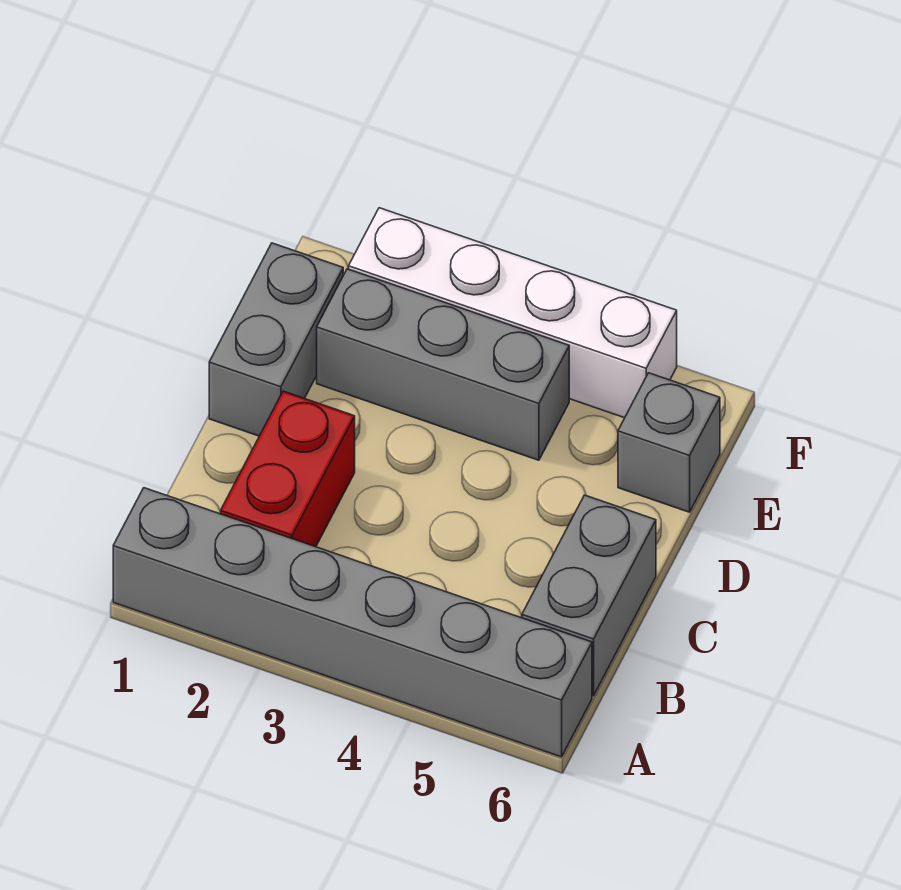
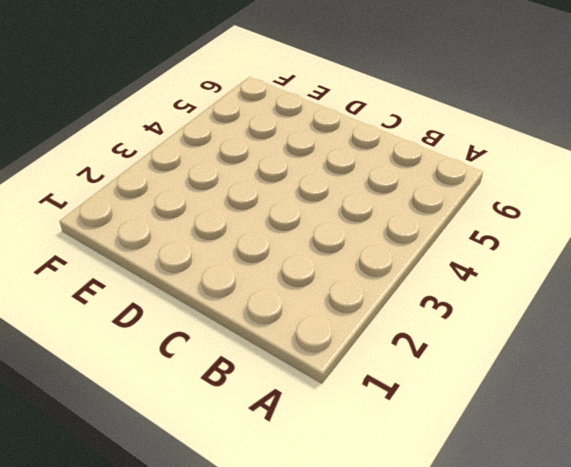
none -> grey brick A1:A6 level 1
none -> red brick B2:C2 level 1

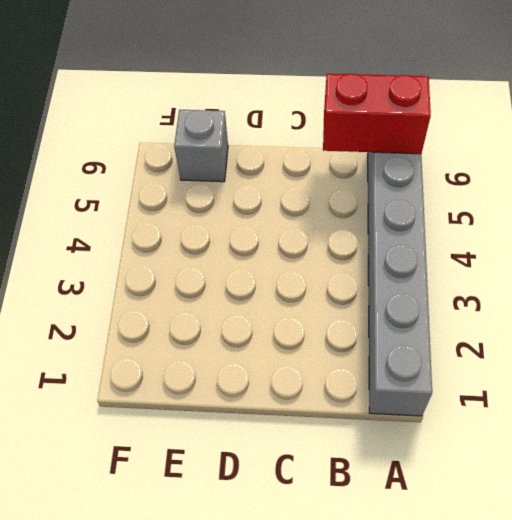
red brick A6:B6 level 2 -> red brick B2:C2 level 1
none -> grey brick B6:C6 level 1
none -> grey brick D1:E1 level 1

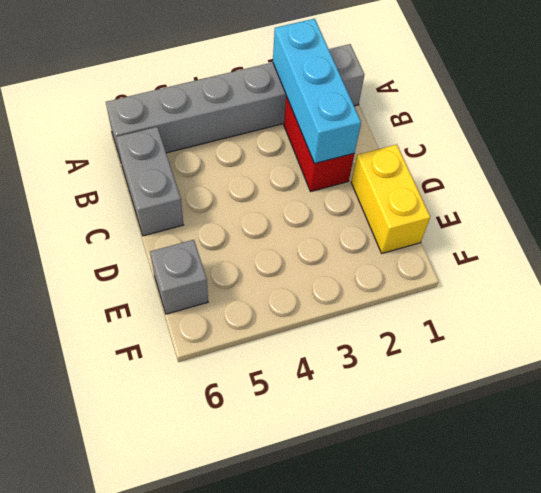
cyan brick A2:C2 level 2 -> none
yellow brick D1:E1 level 1 -> grey brick D1:E1 level 1
none -> grey brick E2:E4 level 1
none -> white brick F2:F5 level 1

